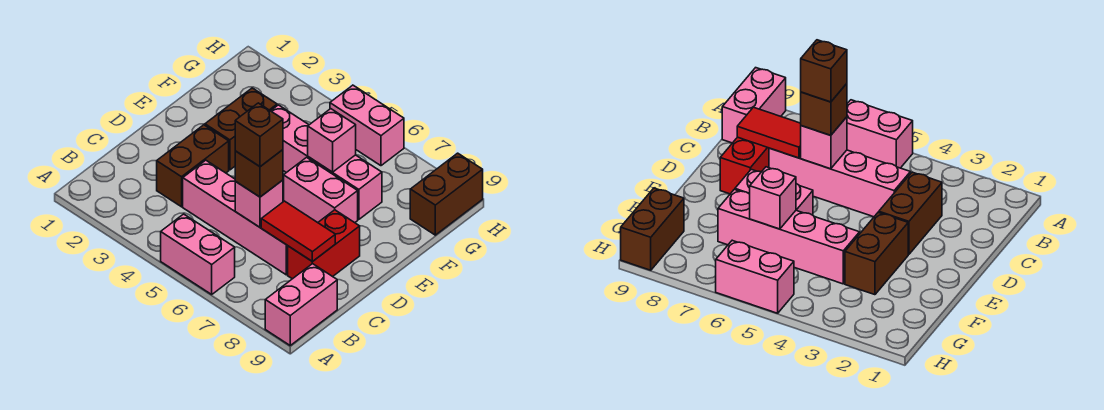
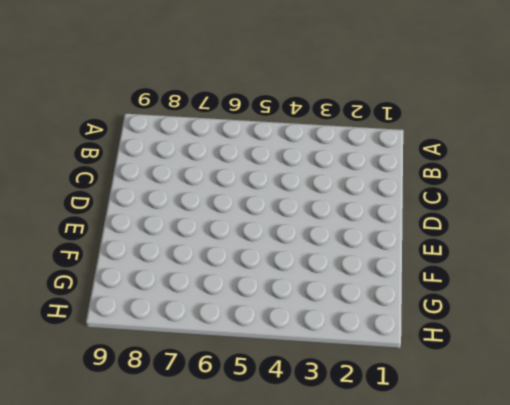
none -> pink brick A5:A6 level 1
none -> pink brick A9:B9 level 1
none -> brown brick C3:D3 level 1

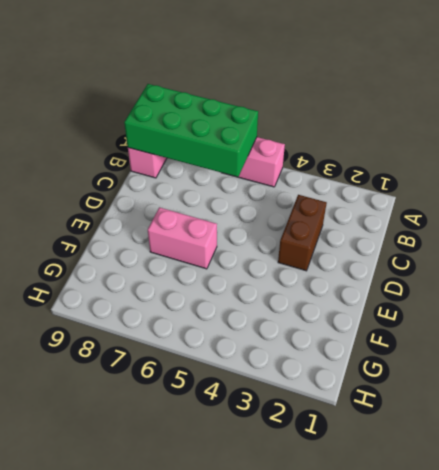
green brick A6:B9 level 2 -> none
none -> pink brick C4:C7 level 1
none -> red brick C8:D8 level 1
none -> brown brick E3:F3 level 1

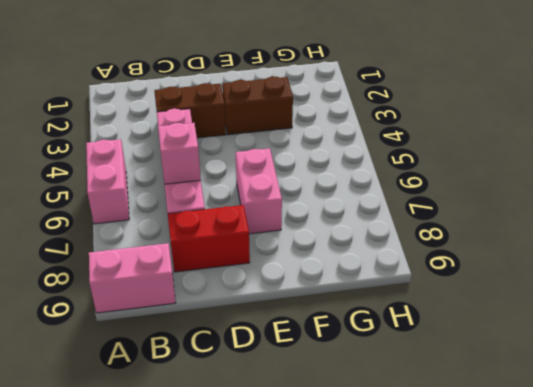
none -> pink brick F4:F7 level 1
none -> brown brick G9:H9 level 1
none -> pink brick H5:H6 level 1

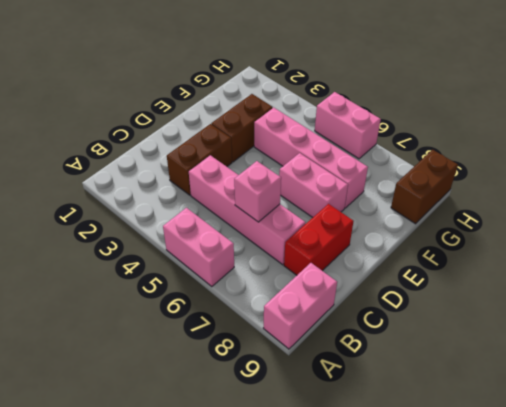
none -> red tile C7:C8 level 2
none -> pink brick F6 level 2
none -> brown brick C6 level 3

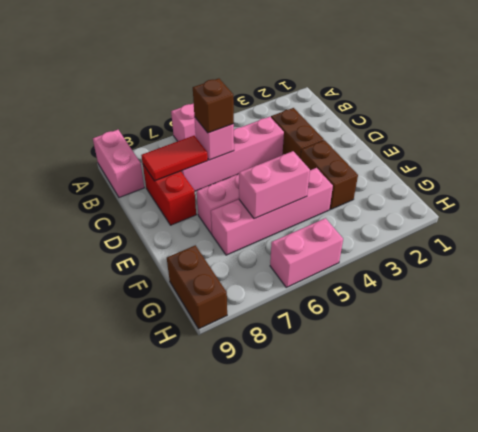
pink brick F5:F6 level 2 -> pink brick F6 level 2
none -> brown brick C6 level 4

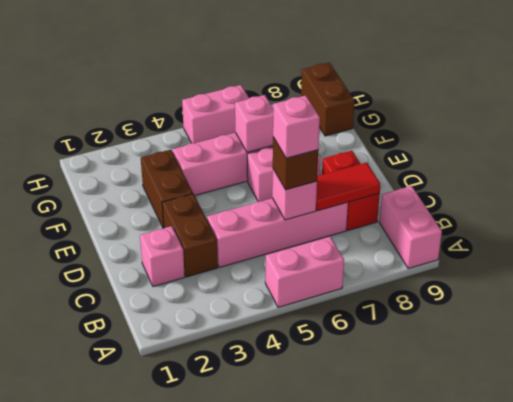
pink brick C2 level 1 -> none
pink brick C6 level 4 -> brown brick C6 level 4

